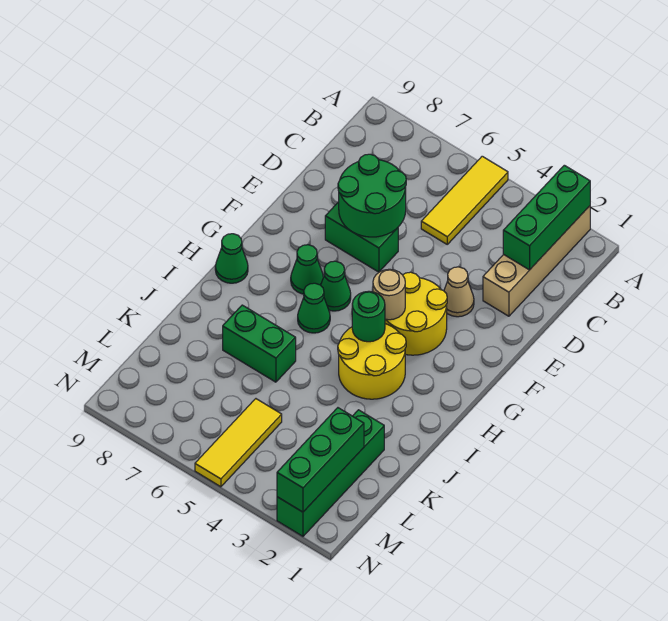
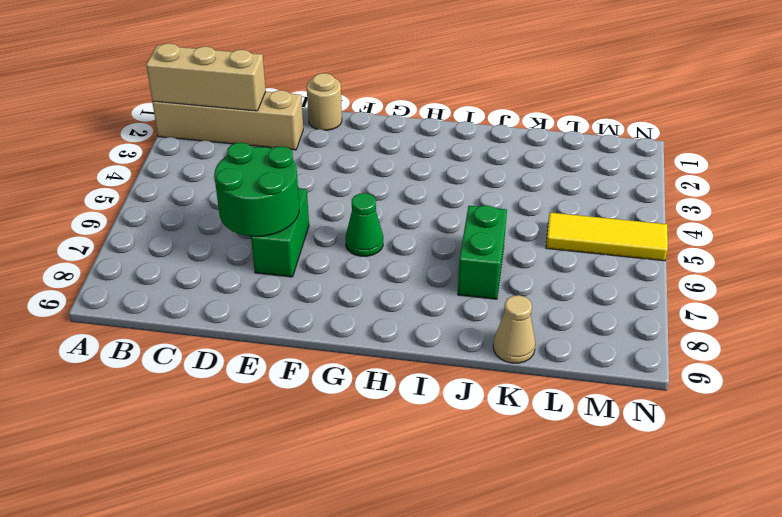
tan brick A2:C2 level 2 -> green brick A2:C2 level 2
tan round brick E1 level 1 -> tan round brick G4 level 2
tan cone K9 level 1 -> tan cone E3 level 1
none -> yellow tile A5:C5 level 1
none -> yellow round brick F3:G4 level 1
none -> green cone G7 level 1

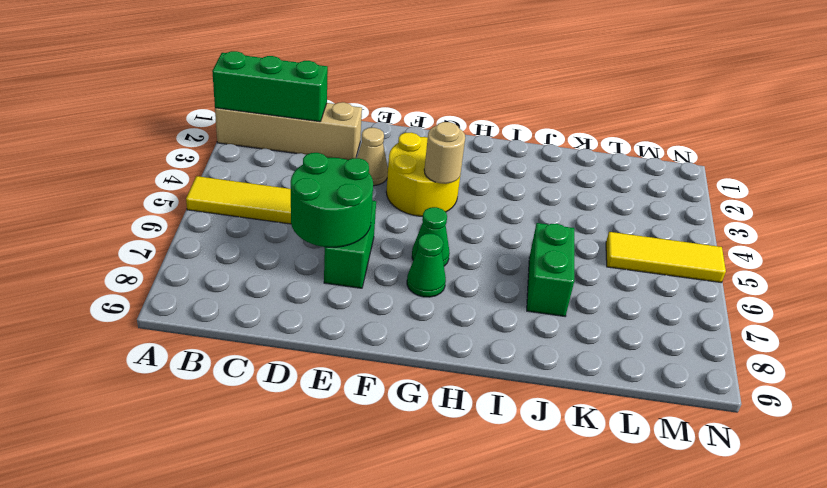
none -> yellow round brick H3:I4 level 1
none -> green cone H6 level 1
none -> green cone H9 level 1

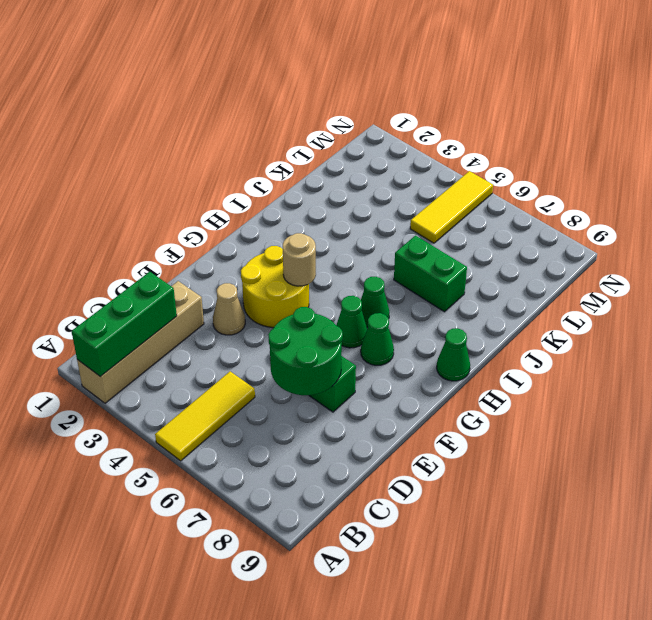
none -> yellow round brick H3:I4 level 1
none -> green brick K2:N2 level 1
none -> green round brick H4 level 2

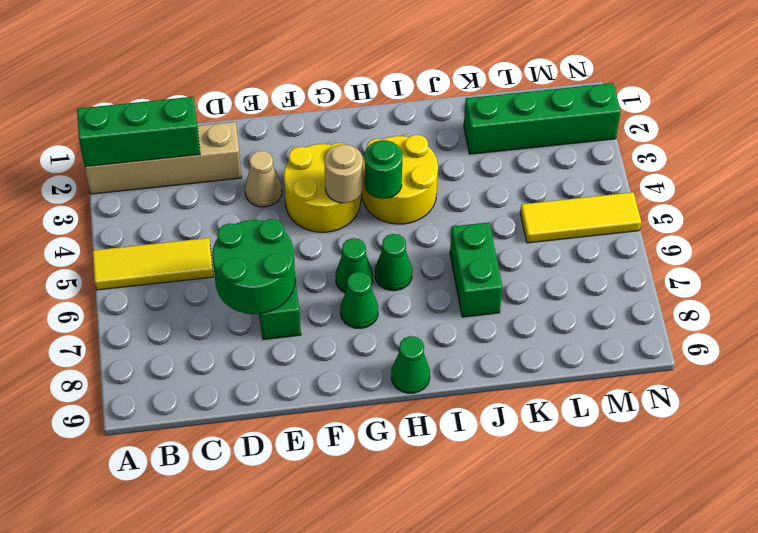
none -> green brick L2:N2 level 2

